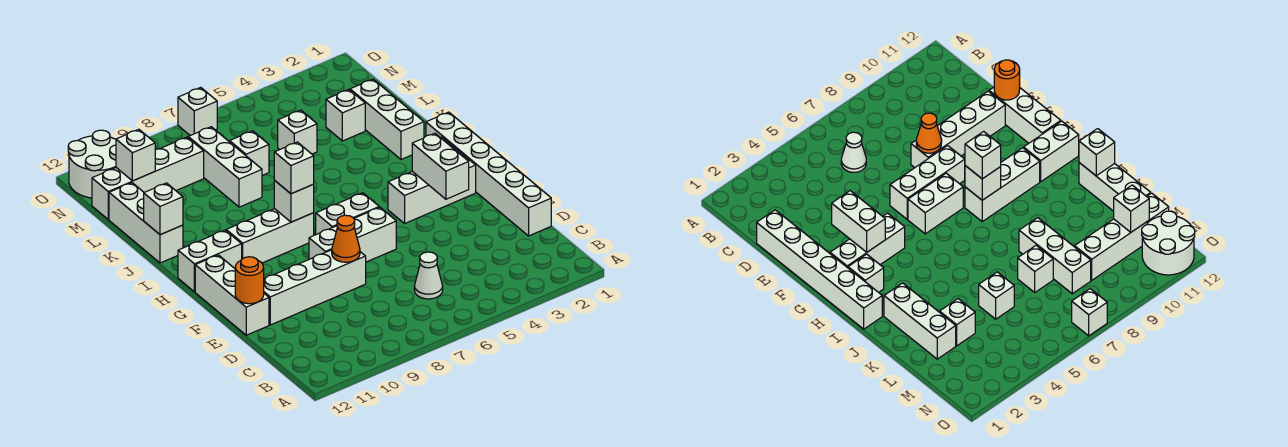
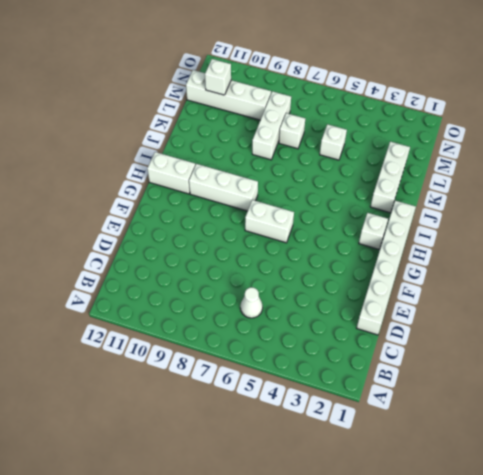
none -> white brick E8:E11 level 1
none -> white brick E12:G12 level 1
none -> white brick F6:F8 level 1

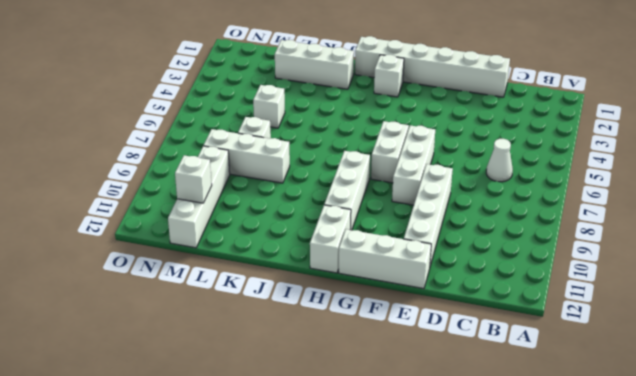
none -> white brick G2:G4 level 1
none -> white brick J12:L12 level 1
none -> white brick L3 level 1

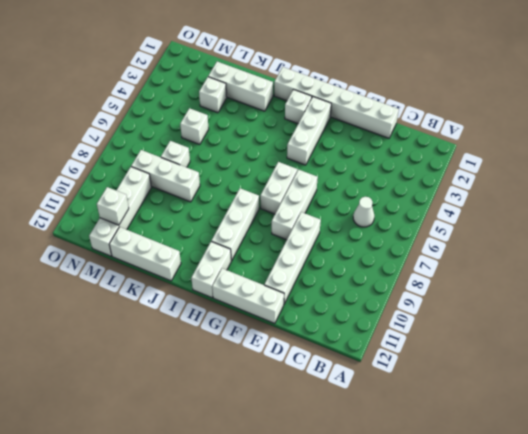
none -> white round brick N11:O12 level 1
none -> white brick O7 level 1
none -> orange cone E8 level 2

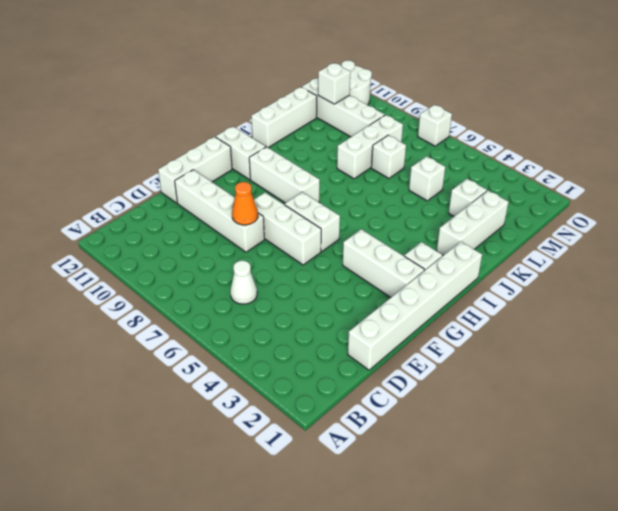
none -> orange round brick E12 level 2
none -> white brick F3:G3 level 2
none -> white brick H8 level 2

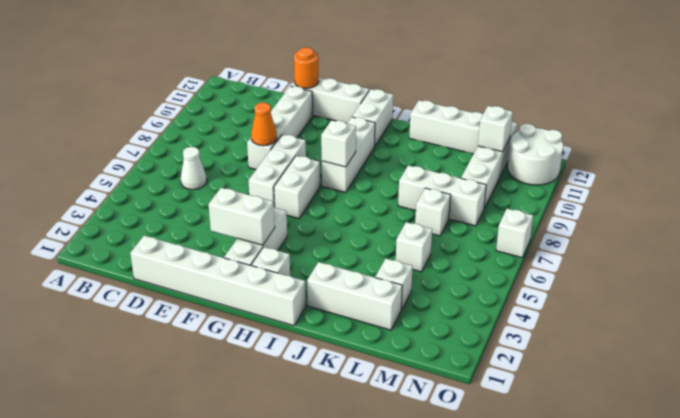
none -> white brick J12 level 2
none -> white brick H8 level 3

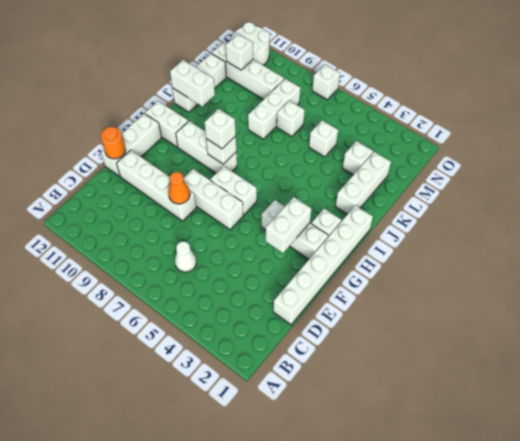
white brick J11:J12 level 2 -> white brick J12 level 2

